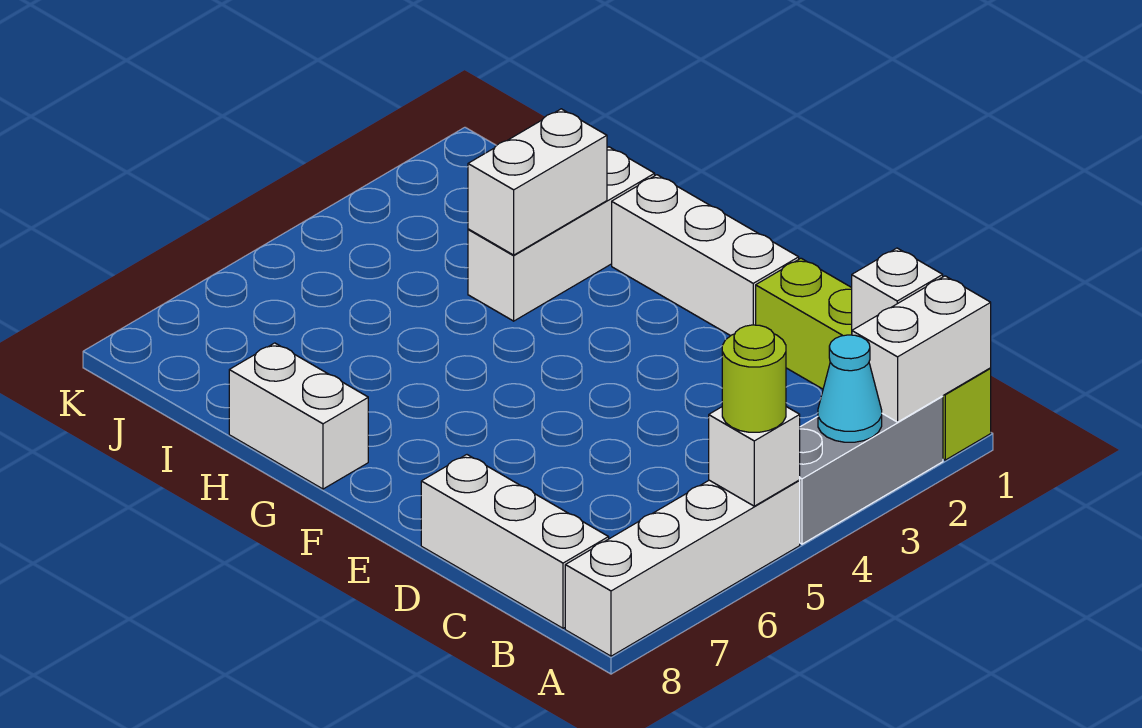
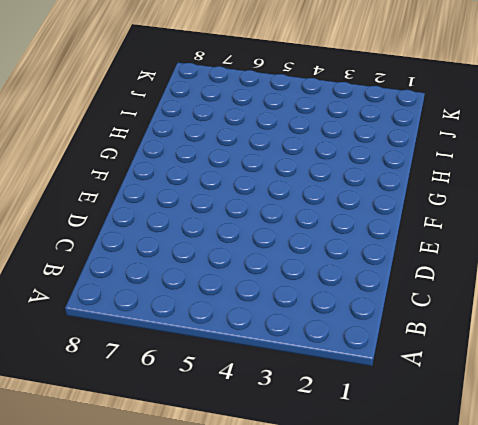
none -> lime brick A1:D1 level 1
none -> grey brick A2:A4 level 1
none -> white brick A5:A8 level 1

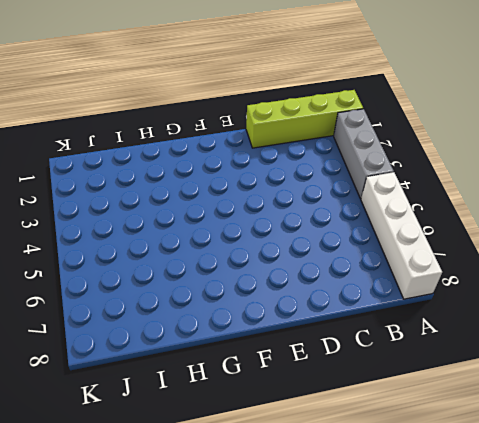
none -> white brick B8:D8 level 1
none -> white brick E1:G1 level 1
none -> white brick G8:H8 level 1

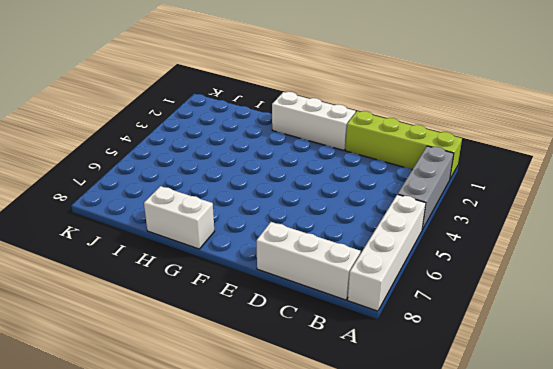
none -> white brick H1:H3 level 1
none -> white brick A1:A2 level 2
none -> cyan cone A3 level 2

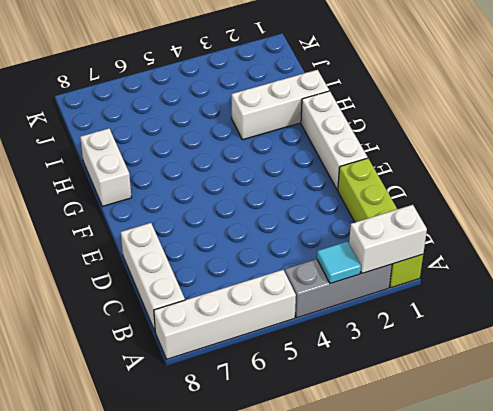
cyan tile A3 level 2 -> cyan cone A3 level 2
none -> white brick A5 level 2
none -> white brick B1 level 2
none -> white brick H2:H3 level 2

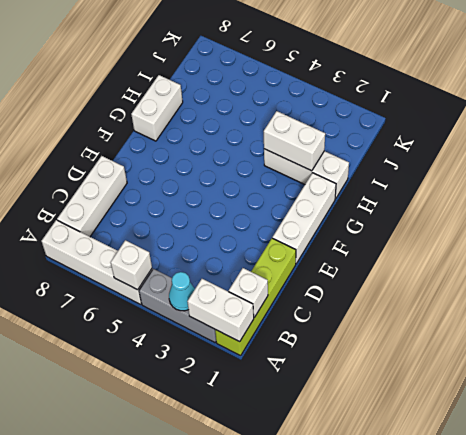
none -> lime round brick A5 level 3

